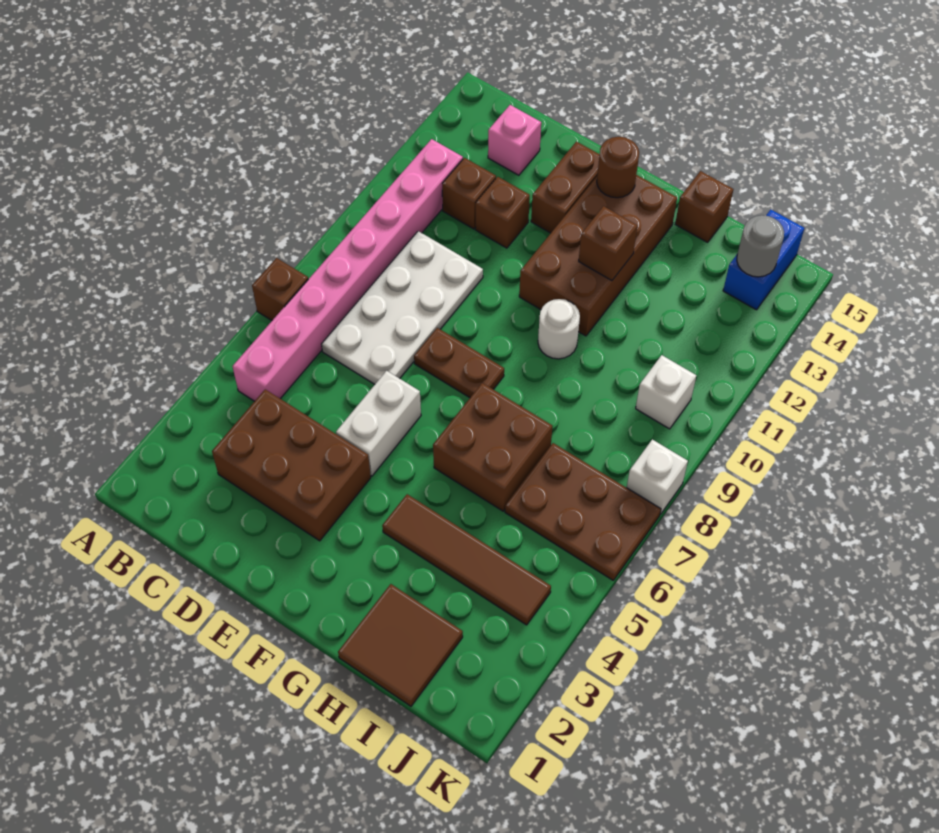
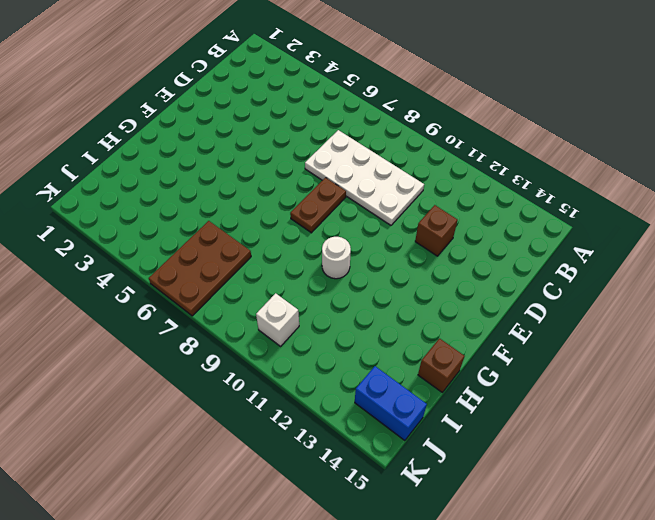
none -> brown brick A7 level 1
none -> pink brick B5:B12 level 1
none -> brown brick C3:E4 level 1

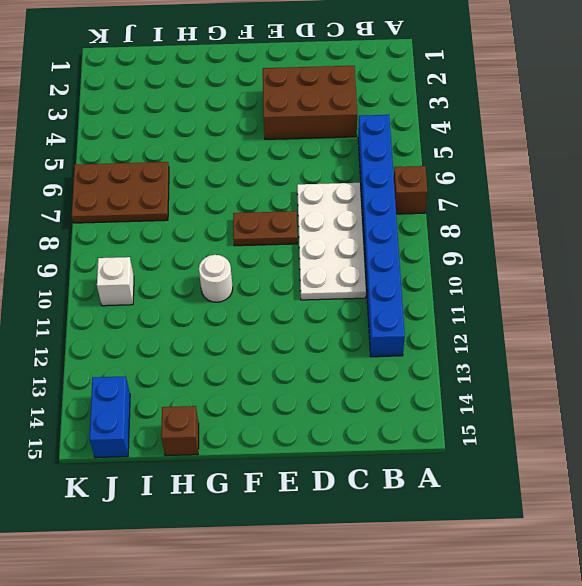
blue brick B5:B12 level 1 -> pink brick B5:B12 level 1
none -> brown brick C12 level 1
none -> pink brick C14 level 1
none -> brown brick D12 level 1

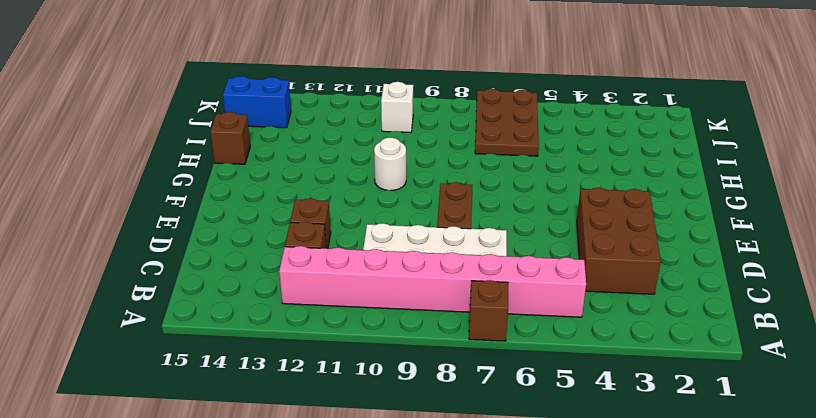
none -> pink brick C14 level 1
none -> white brick E5:E6 level 1
none -> brown brick E13:E14 level 1

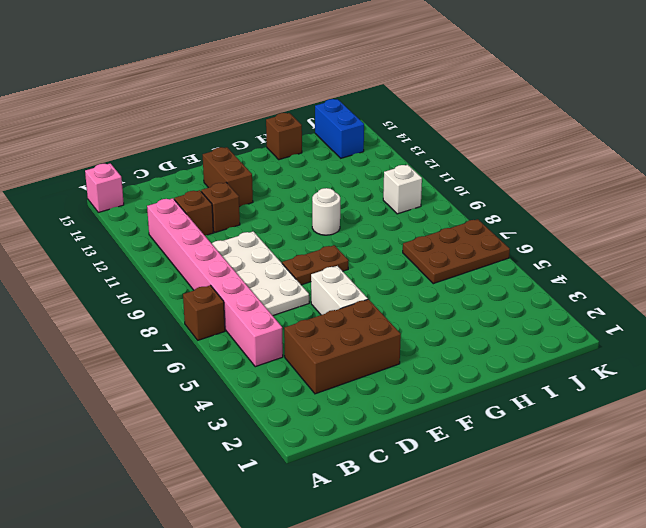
pink brick A15 level 1 -> pink brick C14 level 1
none -> brown brick F11:G14 level 1
none -> brown tile G4:J4 level 1
none -> brown brick G6:H7 level 1

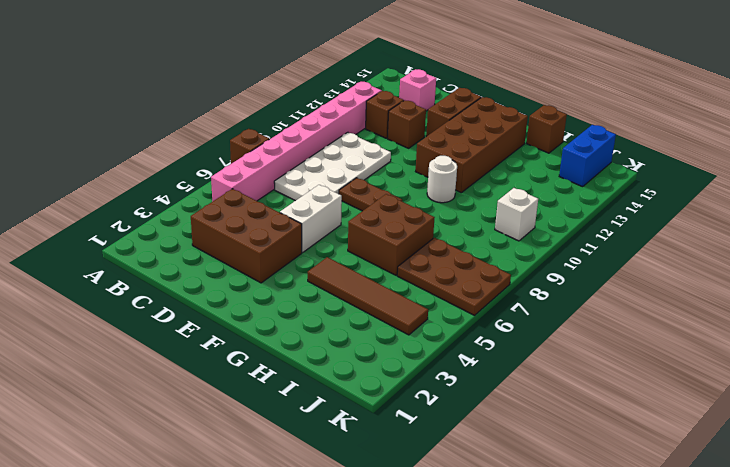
none -> brown tile H1:I2 level 1
none -> white brick K8 level 1
none -> brown round brick F14 level 2

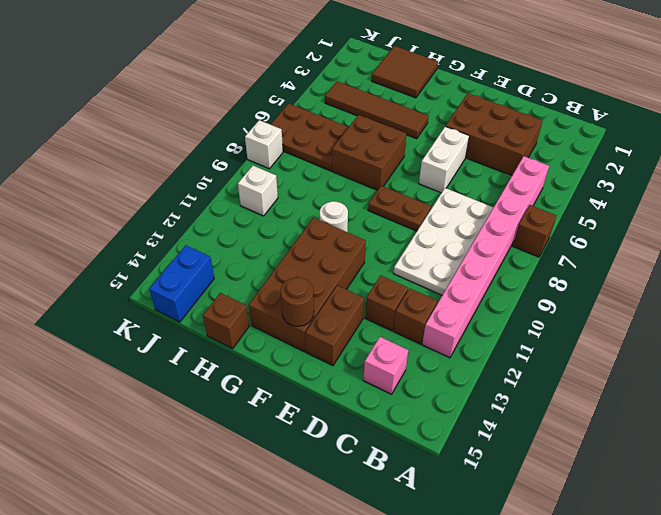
none -> brown brick G12 level 2
none -> grey round brick J14 level 2

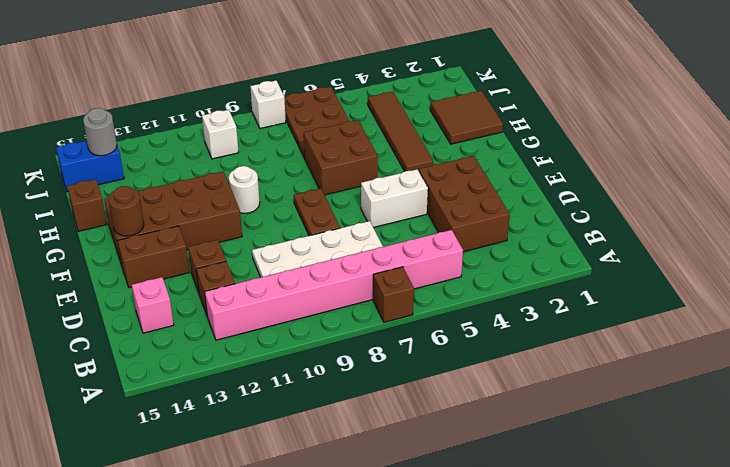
none -> brown brick G12 level 2

